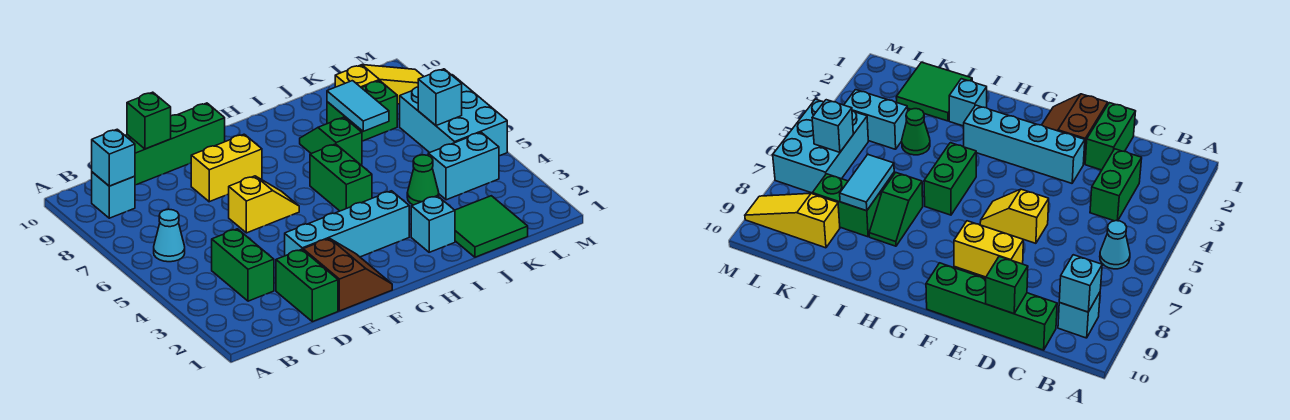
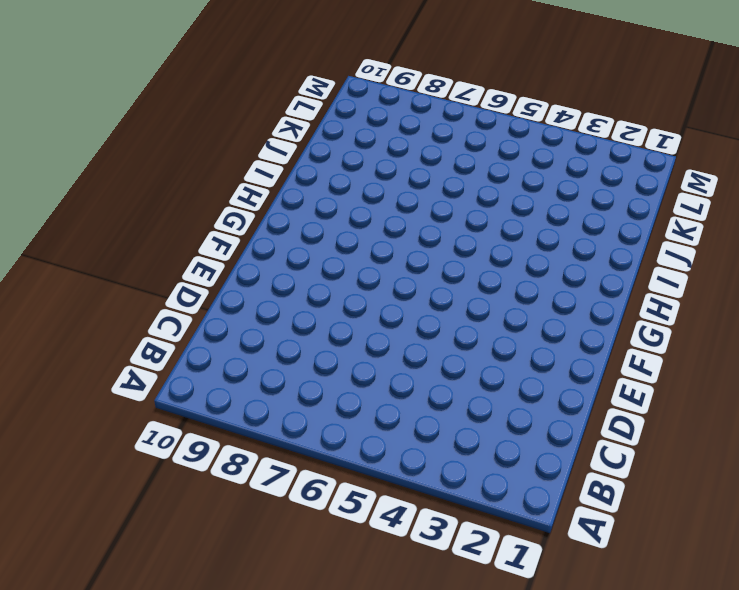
none -> cyan cone B6 level 1
none -> cyan brick B9 level 1
none -> green brick C3:C4 level 1

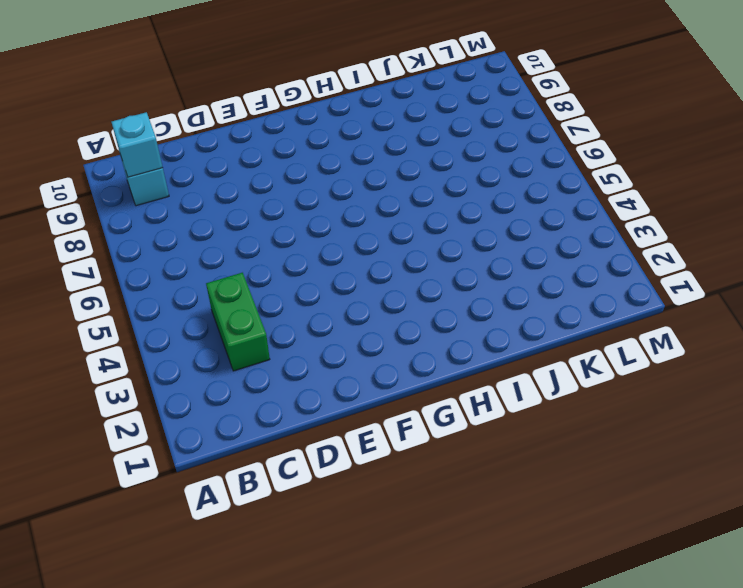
none -> cyan cone B6 level 1
none -> green brick C10:F10 level 1
none -> green brick D1:D2 level 1

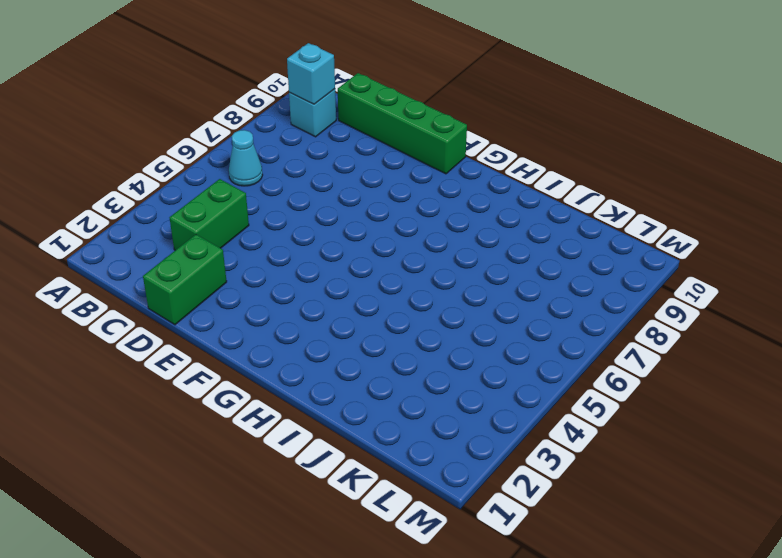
none -> brown slope E1:F2 level 1 top E
none -> cyan brick E3:H3 level 1
none -> yellow slope E6:F6 level 1 top E

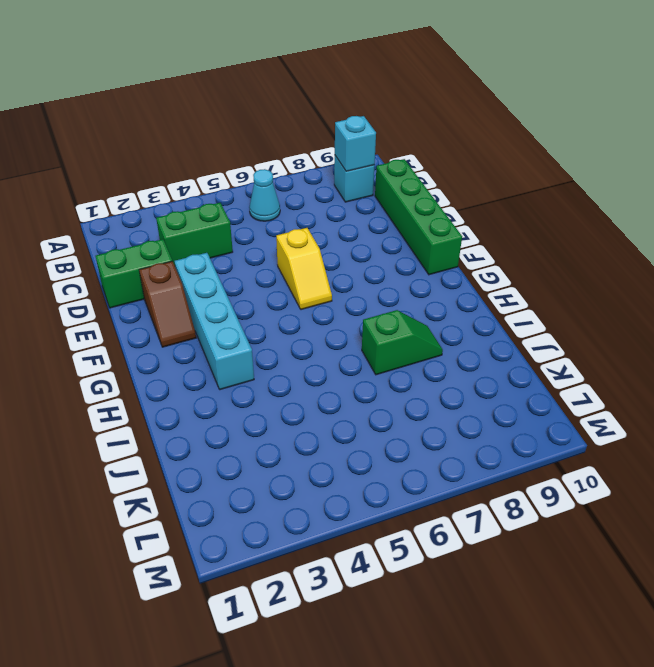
brown slope E2:F2 level 1 top E -> brown slope E1:F2 level 1 top E
none -> yellow brick E8:F8 level 1
none -> green brick H5:H6 level 1
none -> cyan brick I2 level 1

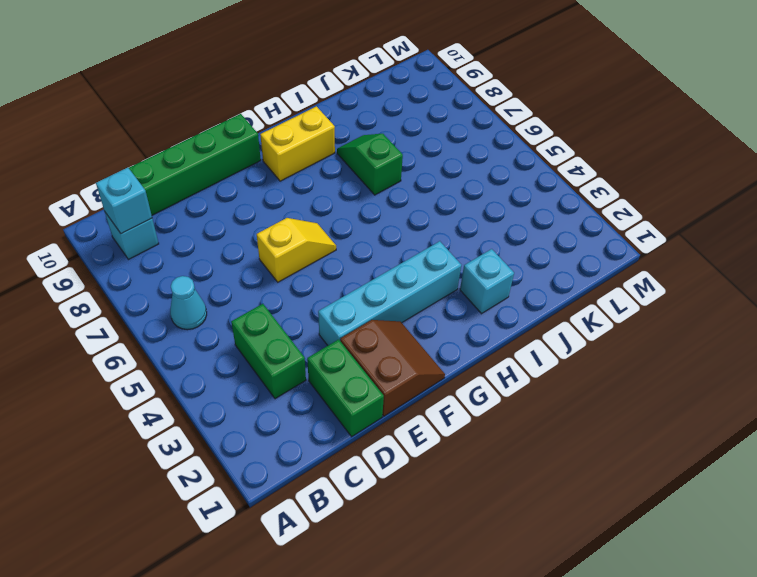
yellow brick G9:H9 level 1 -> yellow brick E8:F8 level 1
none -> green brick H5:H6 level 1
none -> green tile J1:K2 level 1
none -> green cone J4 level 1

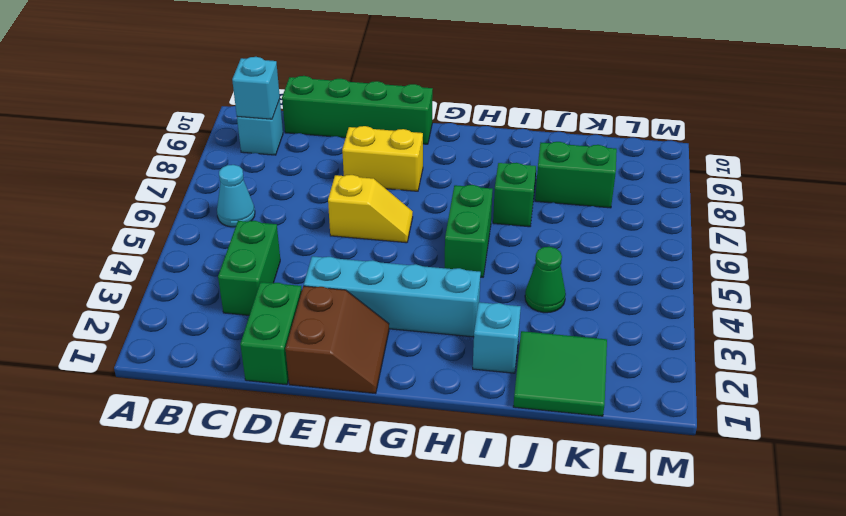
none -> cyan brick K4:L4 level 1
none -> yellow slope K9:M9 level 1 top K
none -> cyan brick L5:M7 level 1

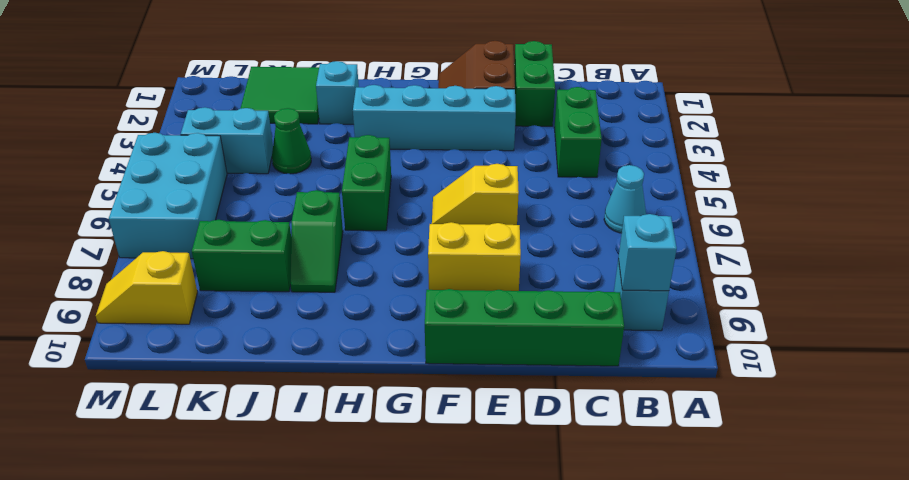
yellow slope L9:M9 level 1 top L -> yellow slope K9:M9 level 1 top K
none -> green brick D10 level 2
none -> cyan tile J7:J8 level 2
none -> cyan brick L6 level 2

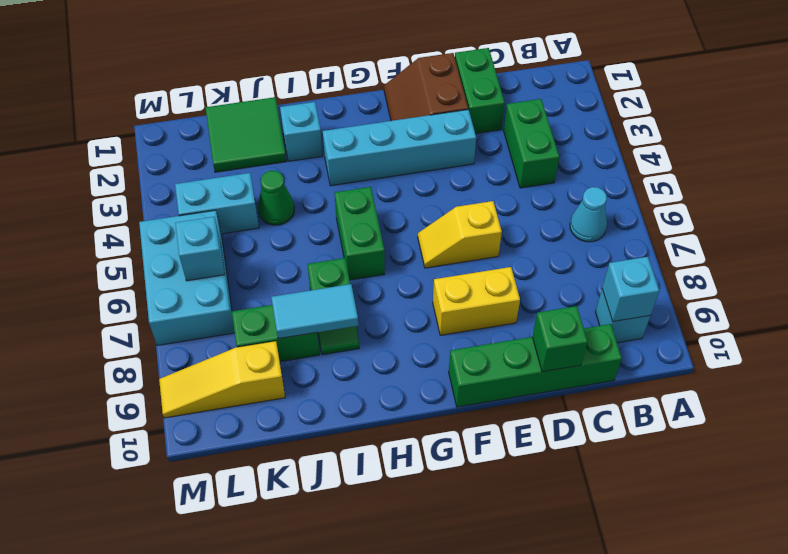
cyan tile I8:J8 level 2 -> cyan tile J7:J8 level 2

